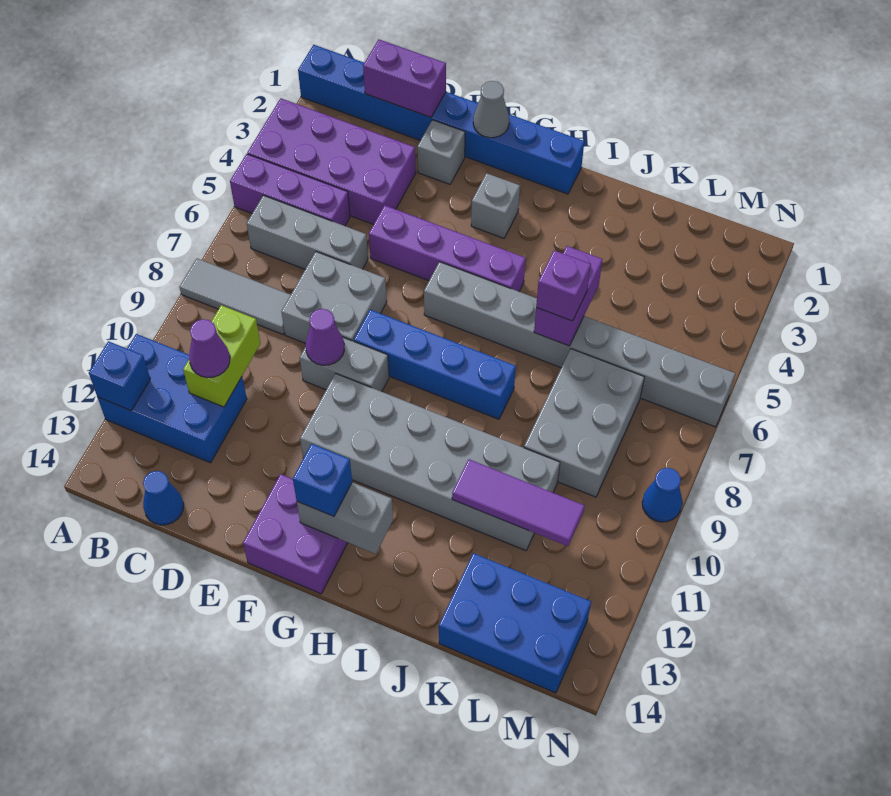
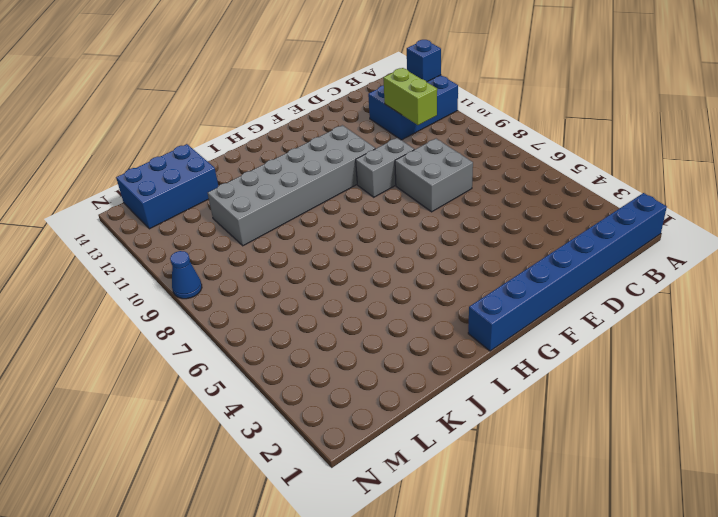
none -> purple brick A3:D4 level 1
none -> purple brick A5:C5 level 1
none -> grey tile A8:C8 level 1
none -> grey brick B6:D6 level 1

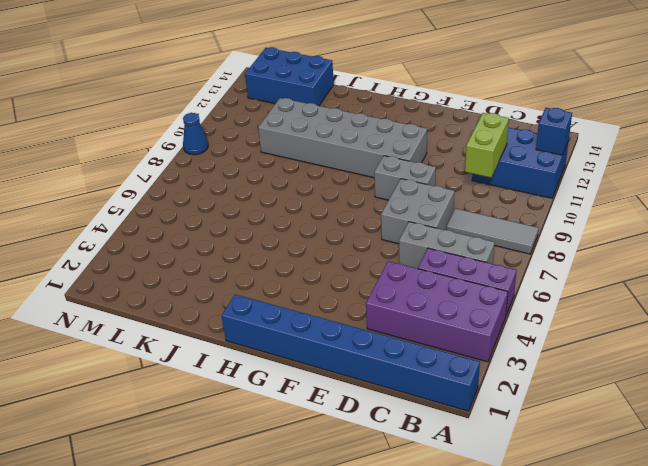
none -> blue cone C14 level 1
none -> grey brick E2 level 1
none -> purple brick E5:H5 level 1
none -> blue brick F8:I8 level 1

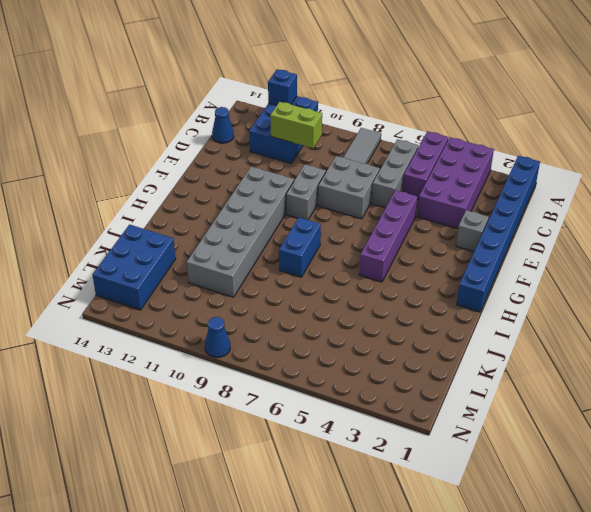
blue brick H8:I8 level 1 -> blue brick F8:I8 level 1
none -> purple brick F13:G14 level 1
none -> grey brick G3 level 1
none -> grey brick G6:N6 level 1
none -> grey brick K7:L9 level 1

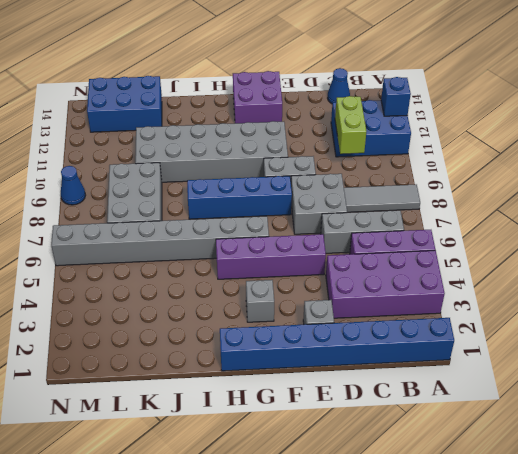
none -> purple brick C1:D1 level 2
none -> purple cone E9 level 2
none -> grey cone F1 level 2
none -> grey brick G13:H13 level 2

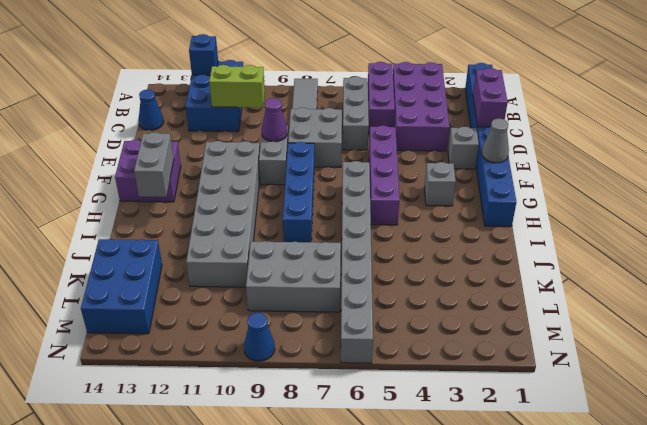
none -> purple brick J5:J6 level 2
none -> purple tile J11:L11 level 2
none -> purple cone C11 level 3
none -> blue brick G13 level 3

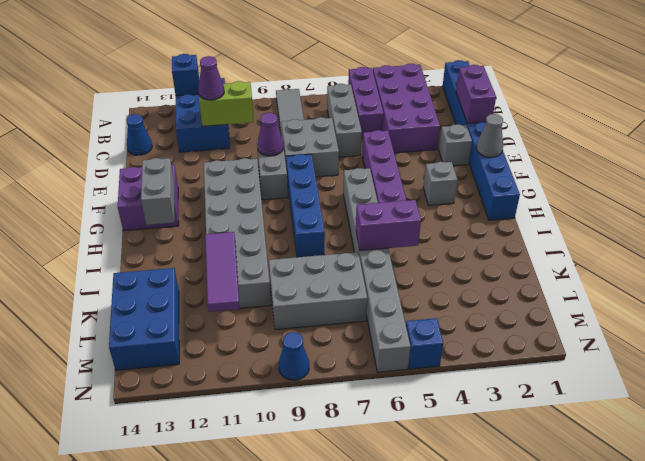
blue brick N5 level 1 -> blue brick G13 level 3
none -> purple brick J6 level 3

